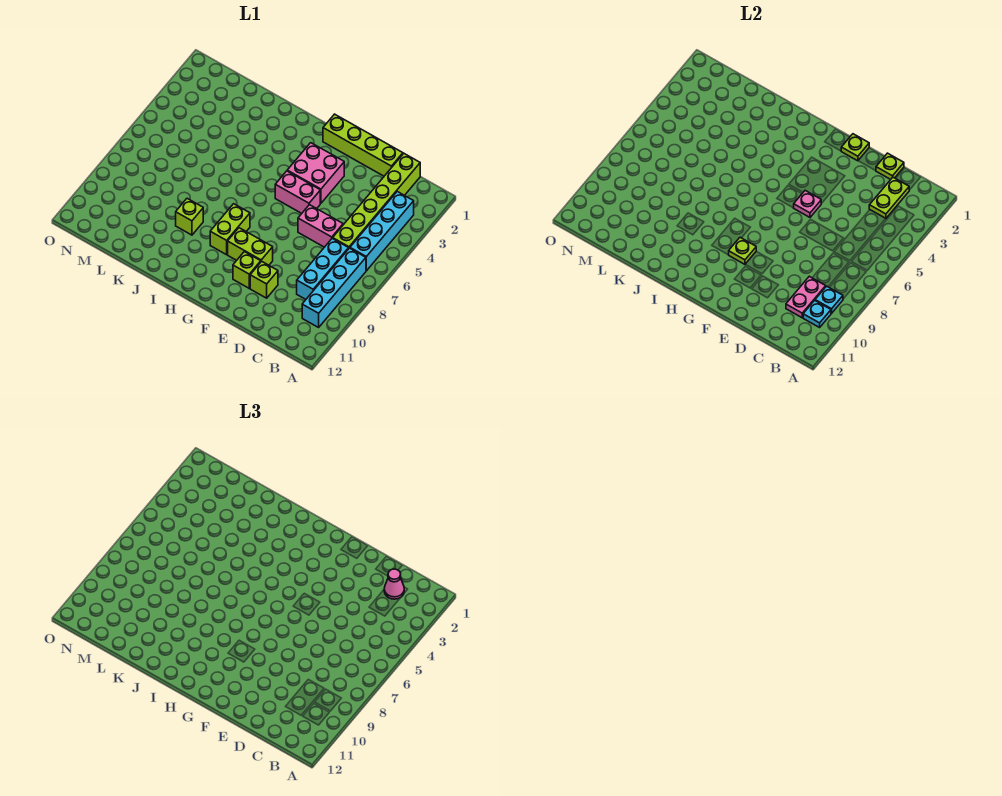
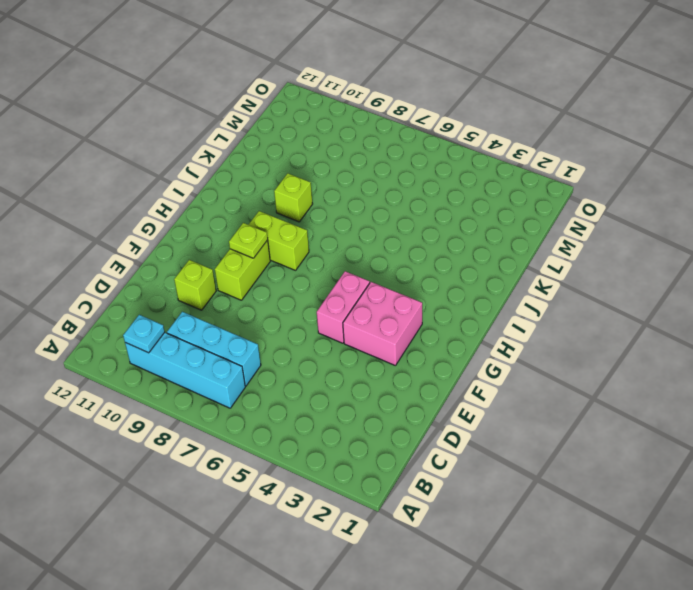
none -> cyan brick B3:B6 level 1
none -> lime brick C1:C6 level 1
none -> lime brick D1:G1 level 1

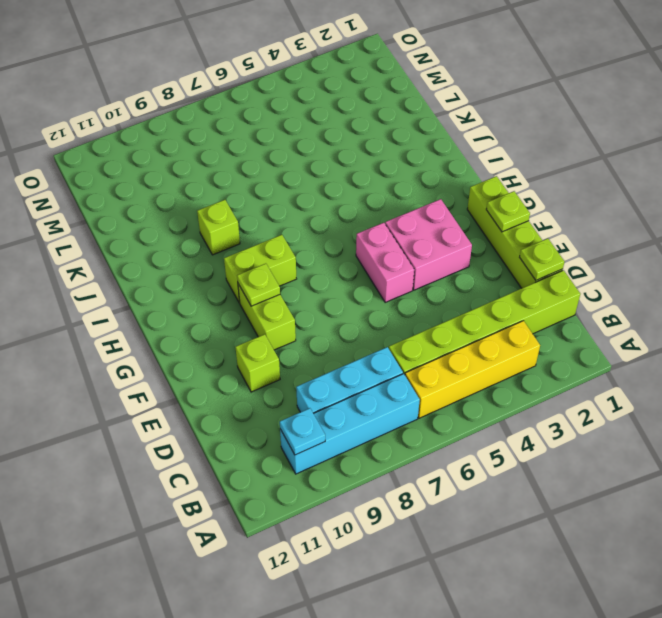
yellow brick B3:B6 level 1 -> cyan brick B3:B6 level 1
none -> pink brick D6:E6 level 1
none -> lime brick F10 level 1
none -> cyan plate B9 level 2

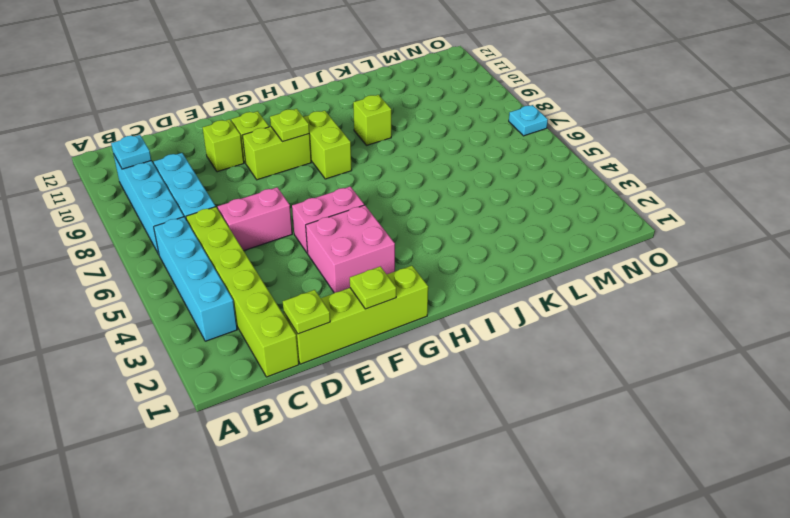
cyan plate O7 level 1 -> cyan plate B9 level 2
none -> lime plate C2:C3 level 2
none -> pink plate C9:C10 level 2
none -> pink plate F5 level 2

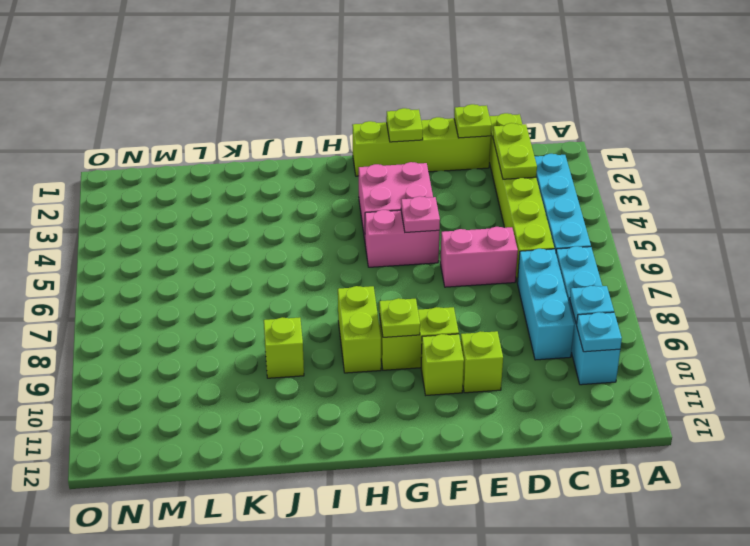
none -> pink plate C9:C10 level 2
none -> pink cone C2 level 3

